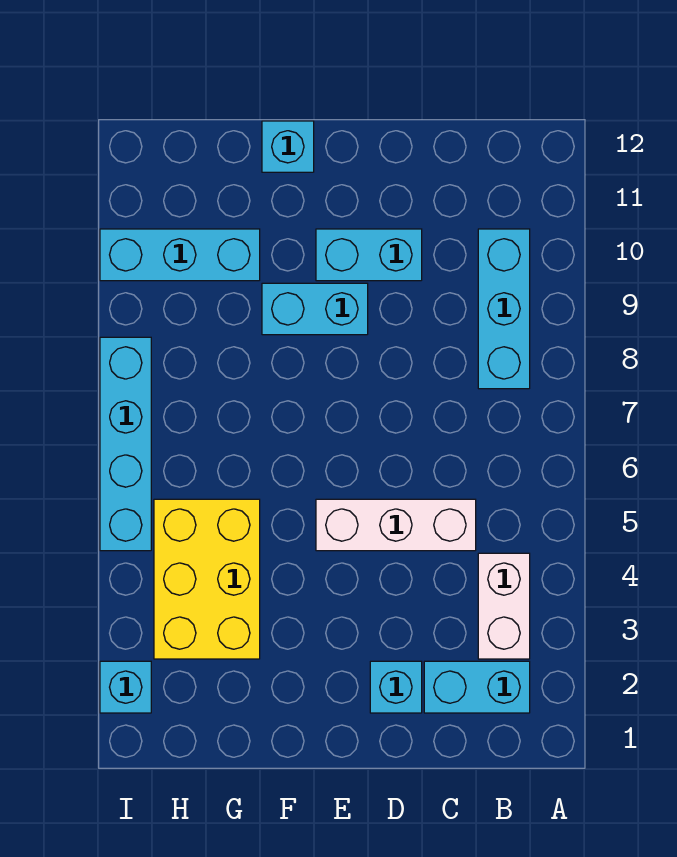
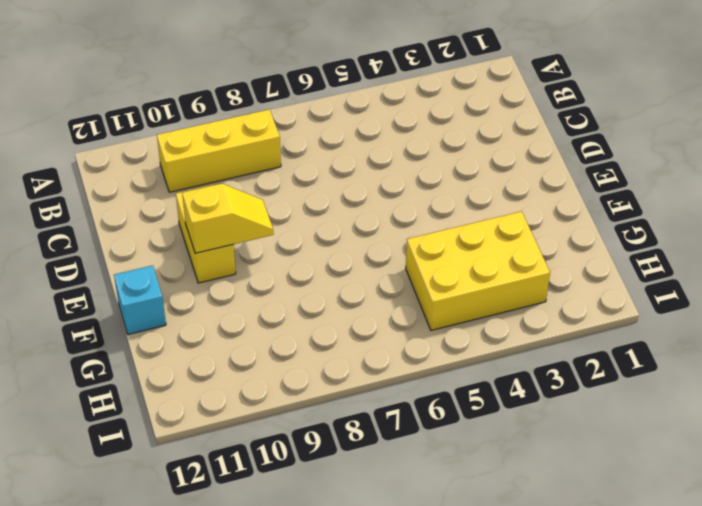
yellow brick B8:B10 level 1 -> cyan brick B8:B10 level 1
yellow brick D10:E10 level 1 -> cyan brick D10:E10 level 1
yellow slope E9:E10 level 2 top 10 -> none
none -> cyan brick B2:C2 level 1
none -> white brick B3:B4 level 1
none -> white brick C5:E5 level 1

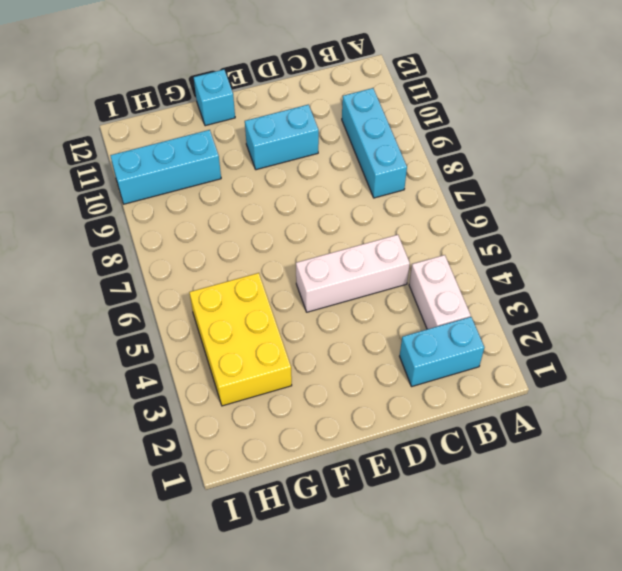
none -> cyan brick D2 level 1
none -> cyan brick E9:F9 level 1
none -> cyan brick I2 level 1

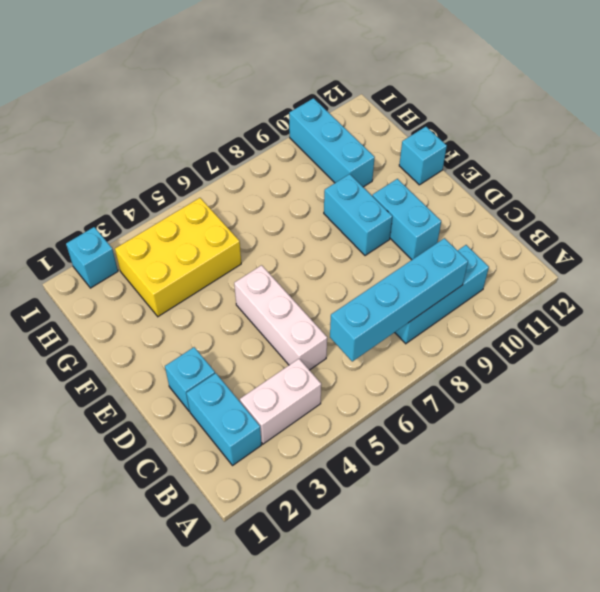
cyan brick B6:B9 level 2 -> cyan brick I5:I8 level 1

